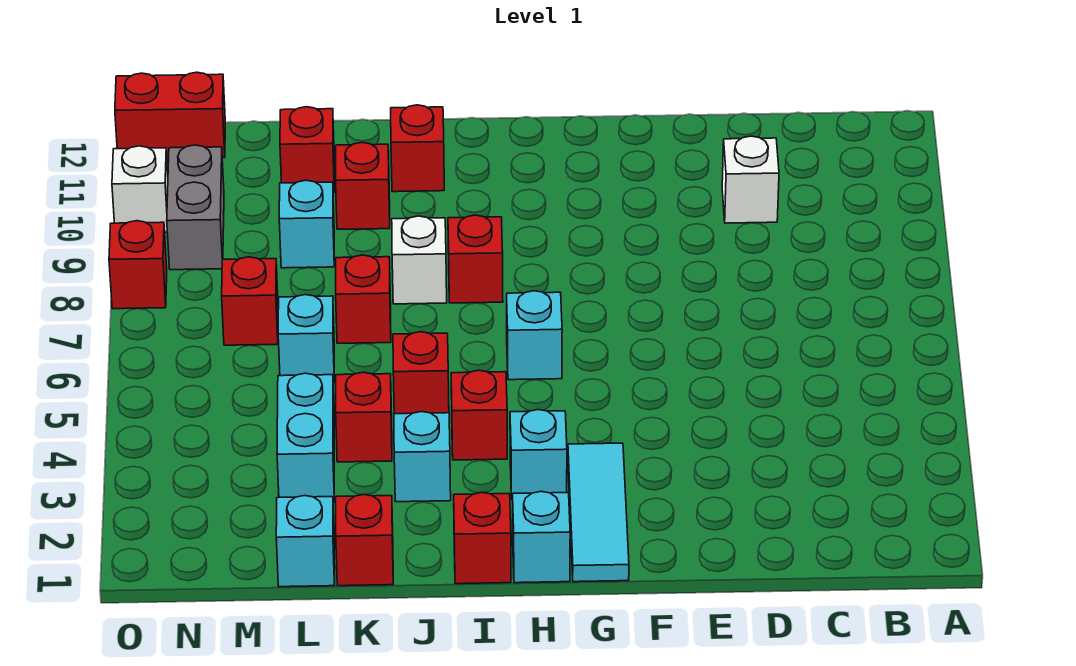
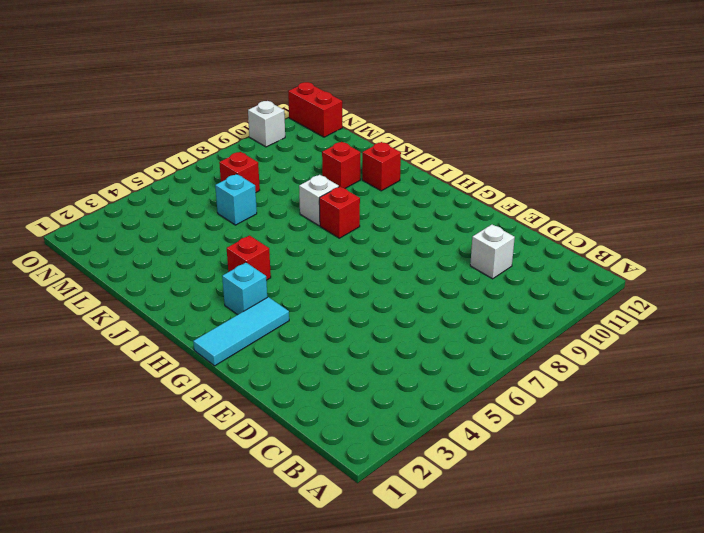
none -> cyan brick H1 level 1
none -> cyan brick H6 level 1
none -> red brick I1 level 1

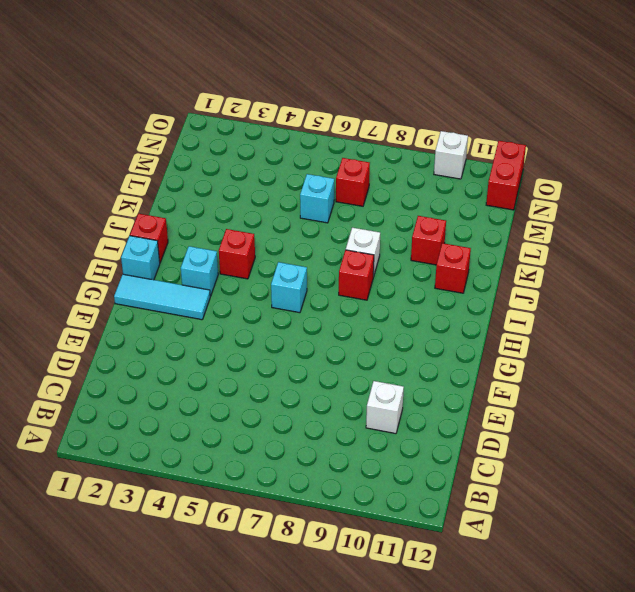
none -> cyan brick J3 level 1
none -> red brick J5 level 1
none -> red brick K1 level 1

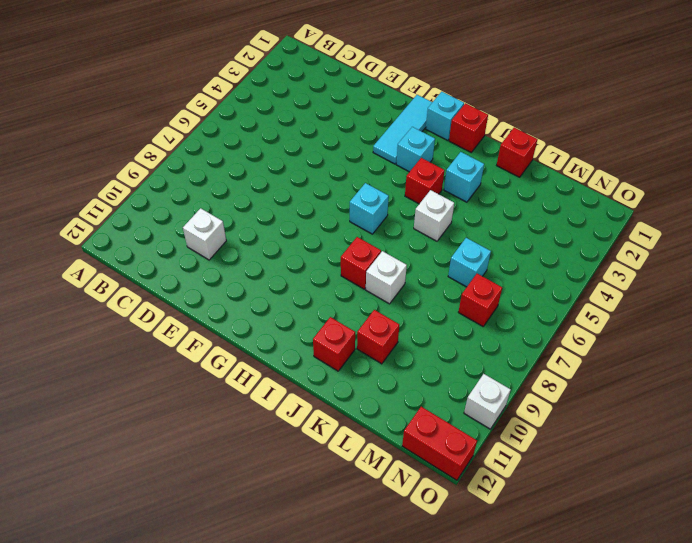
white brick J5 level 1 -> red brick J5 level 1
none -> red brick K4 level 1
none -> red brick K7 level 1
none -> cyan brick L1 level 1

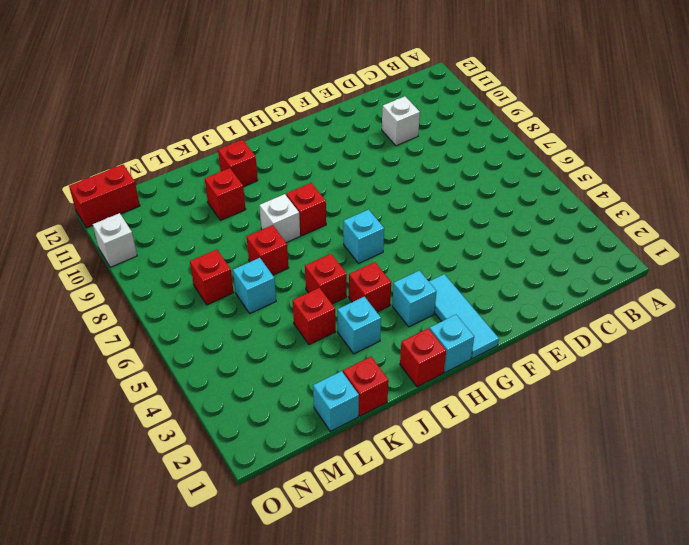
none -> cyan brick L3:L4 level 1
none -> cyan brick L9 level 1
none -> red brick L11 level 1

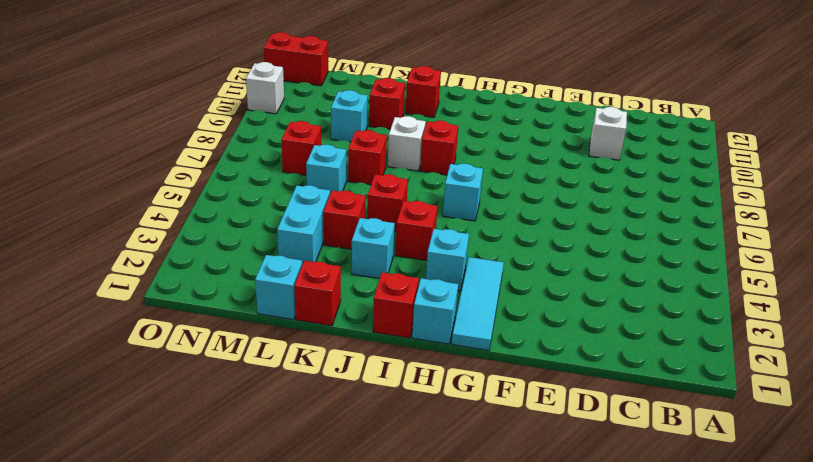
none -> red brick L11 level 1
none -> grey brick N9:N10 level 1
none -> red brick O8 level 1

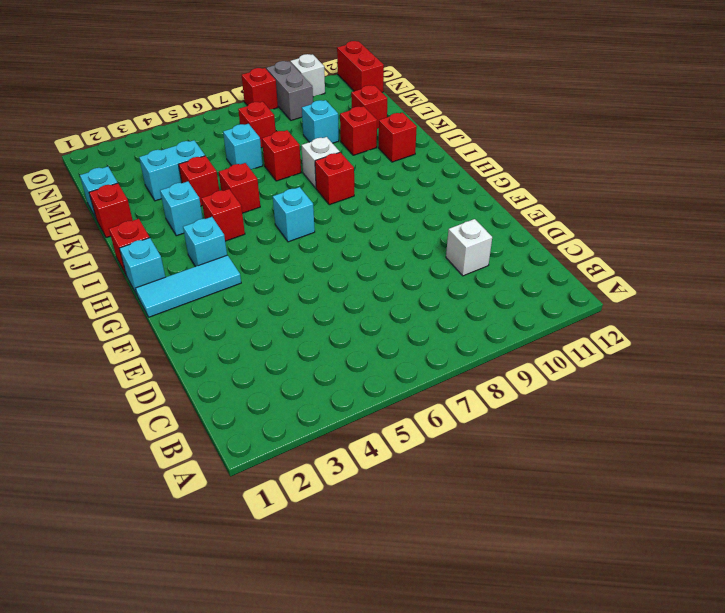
grey brick N9:O9 level 1 -> grey brick N9:N10 level 1

